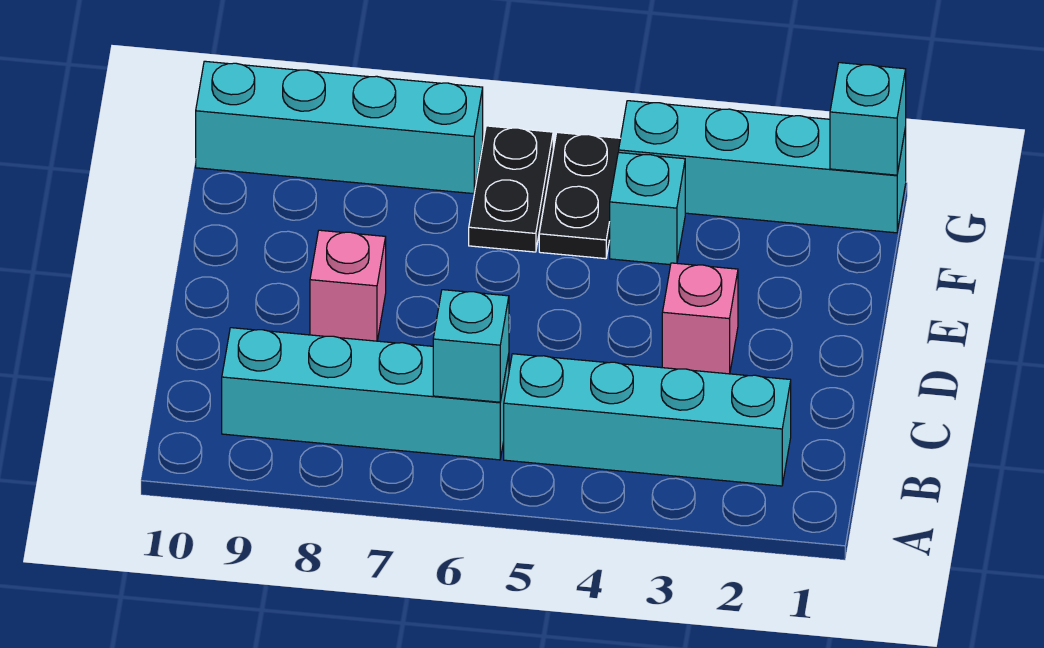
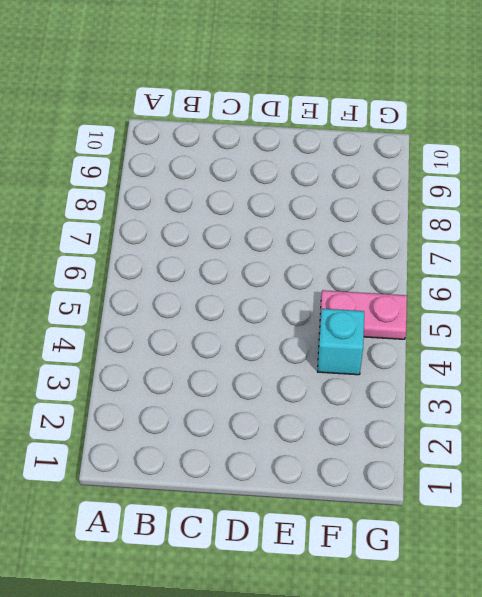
pink plate F5:G5 level 1 -> black plate F5:G5 level 1
none -> cyan brick B2:B5 level 1
none -> cyan brick B6:B9 level 1

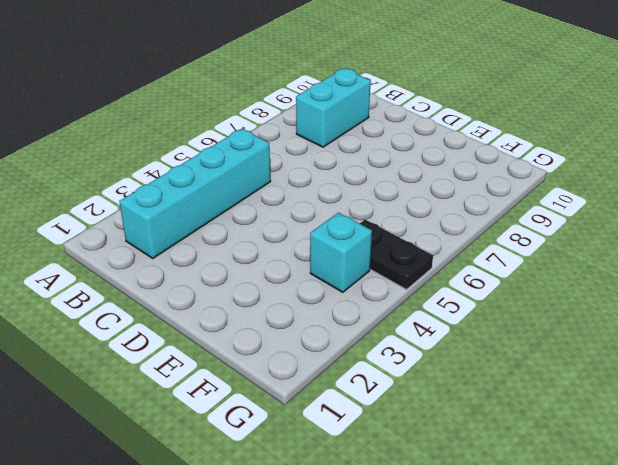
cyan brick B8:B9 level 1 -> cyan brick B6:B9 level 1
none -> pink brick D3 level 1
none -> pink brick D8 level 1

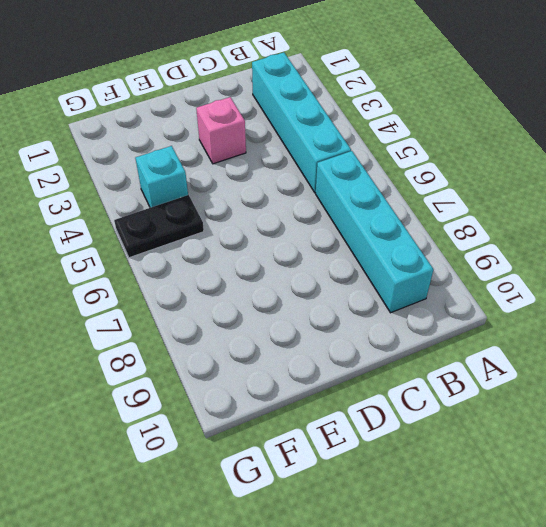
none -> pink brick D8 level 1
none -> black plate F6:G6 level 1

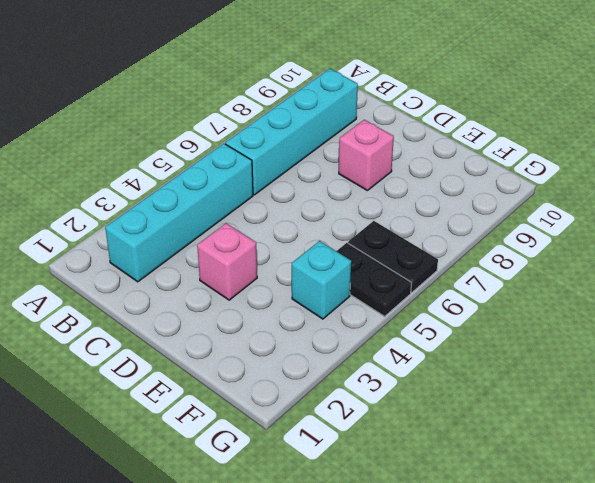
none -> cyan brick G1:G4 level 1
none -> cyan brick G7:G10 level 1

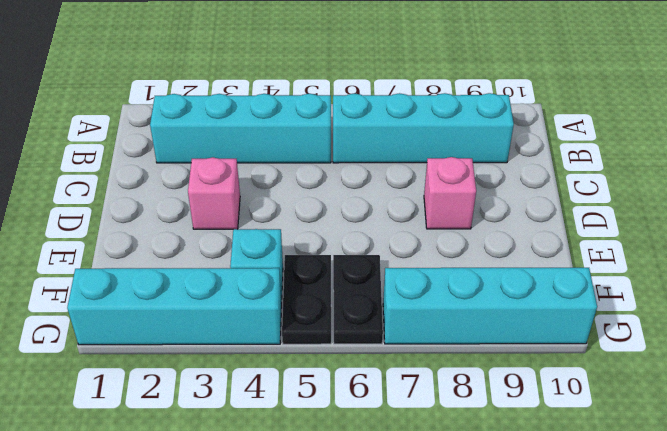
none -> cyan brick B6 level 2
none -> cyan brick G1 level 2

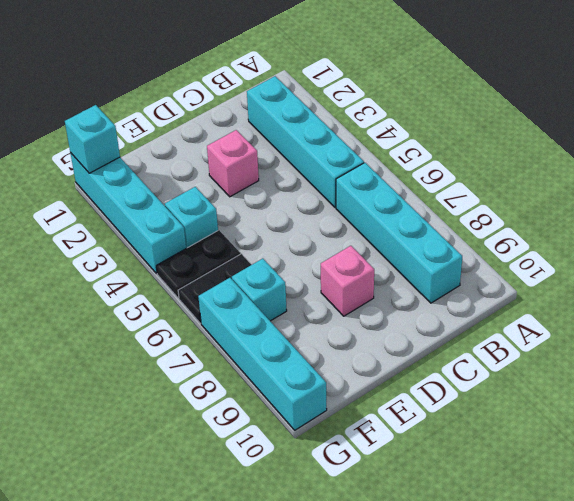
cyan brick F7 level 1 -> cyan brick B6 level 2

